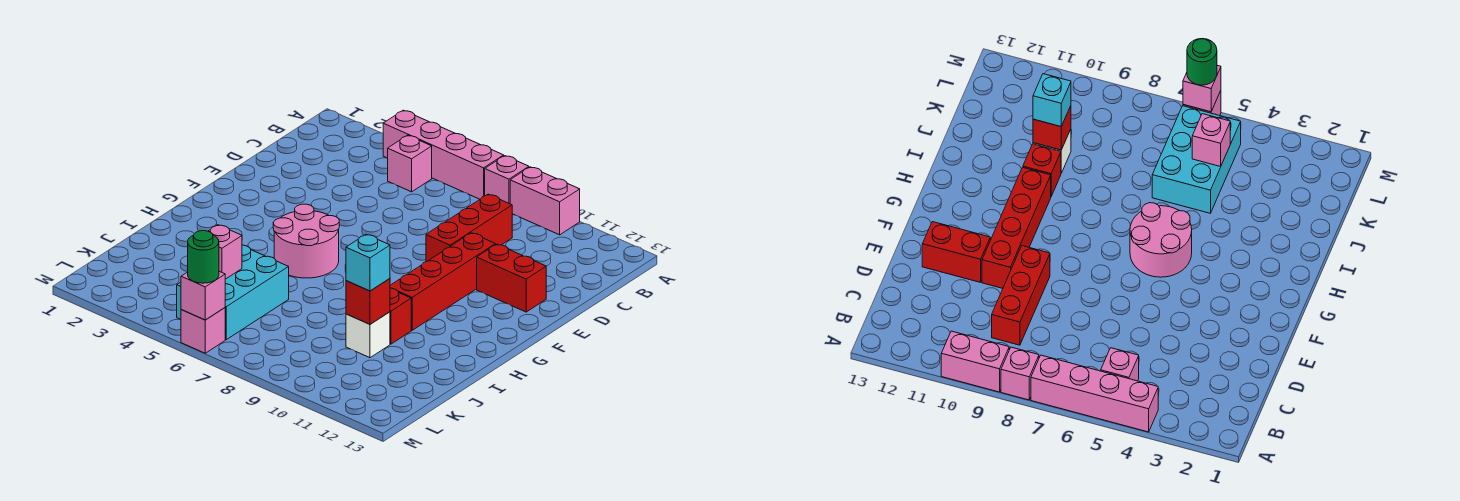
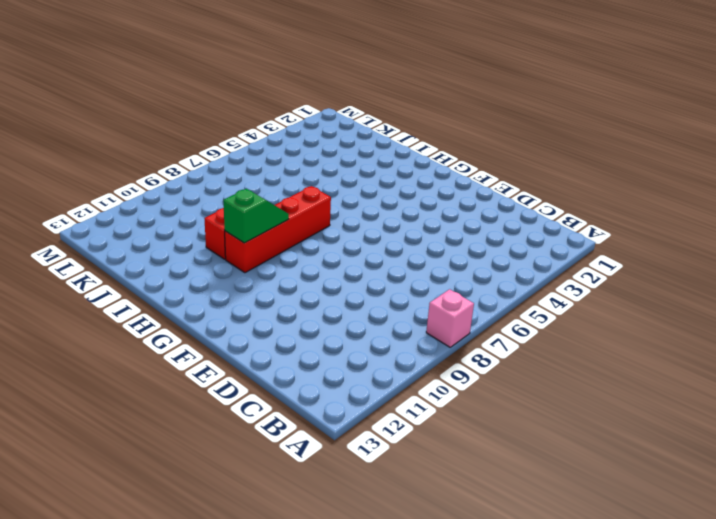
red brick H7:H10 level 1 -> red brick E10:H10 level 1
green slope H9:H10 level 2 top 10 -> none
none -> pink brick A4:A7 level 1
none -> pink brick A9:A10 level 1
none -> pink brick B5 level 1

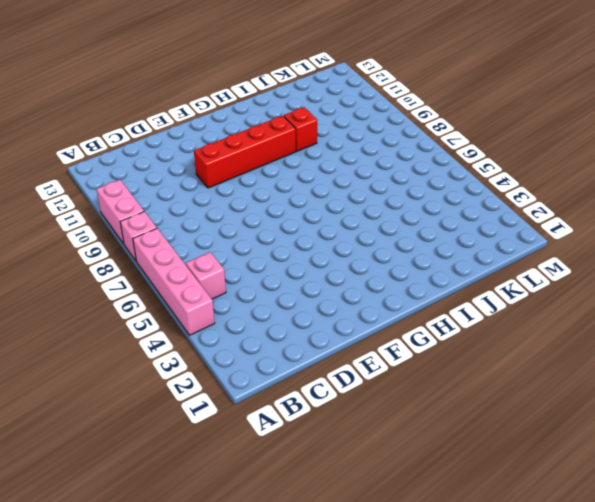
none -> red brick C9:E9 level 1
none -> red brick E11:E12 level 1
none -> pink round brick G5:H6 level 1

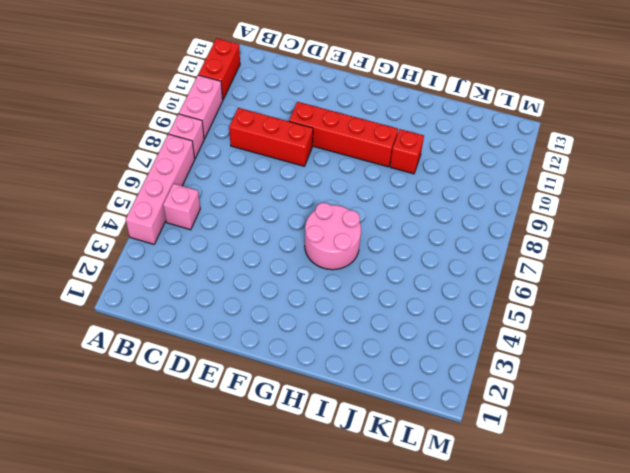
red brick A11:A12 level 1 -> red brick E11:E12 level 1
none -> cyan brick J5:L6 level 1
none -> white brick J10 level 1
none -> pink brick M6 level 1

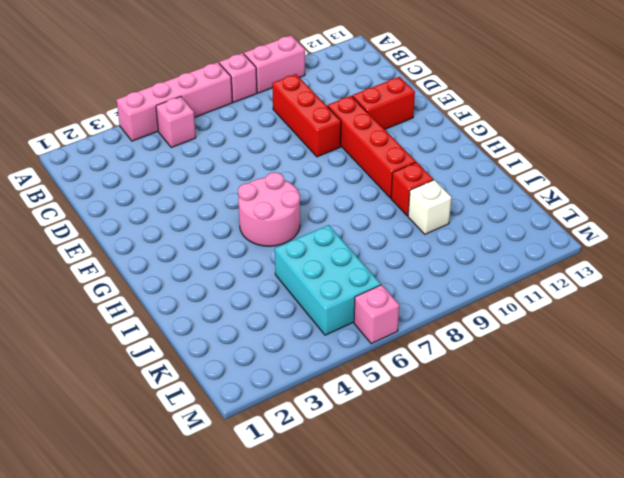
none -> red brick J10 level 2
none -> pink brick K5 level 2
none -> pink brick M6 level 2

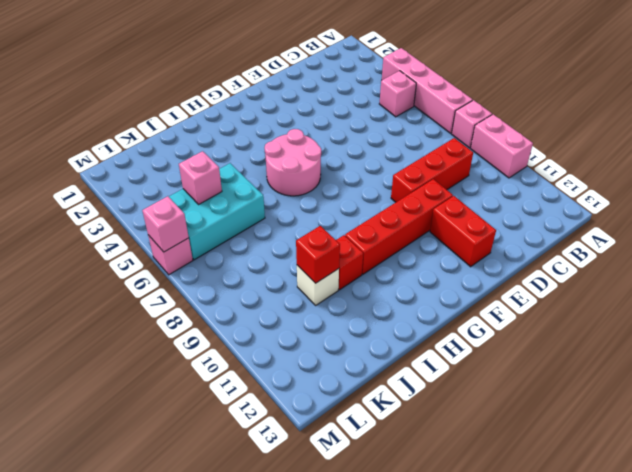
none -> cyan brick J10 level 3
none -> green round brick M6 level 3

